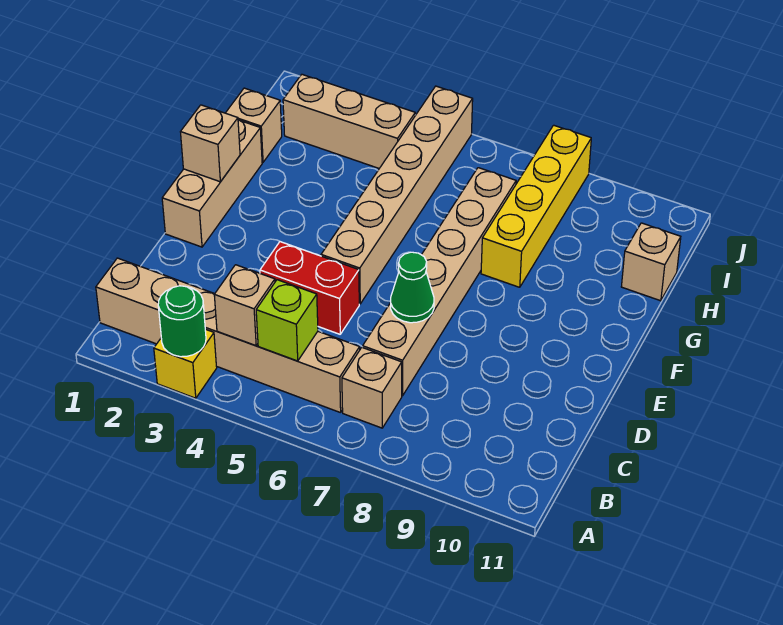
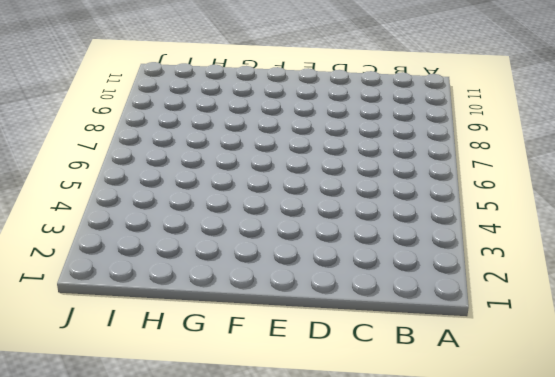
none -> yellow brick A3 level 1
none -> tan brick B1:B6 level 1
none -> tan brick B7 level 1

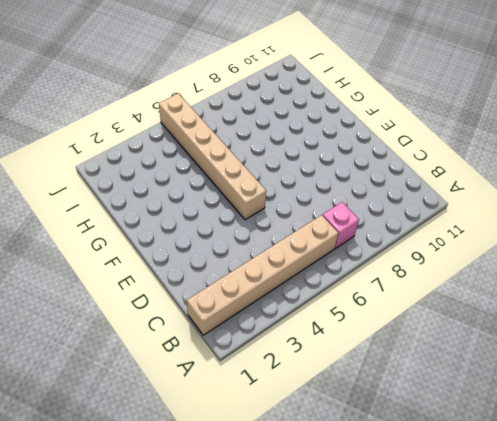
pink brick B7 level 1 -> tan brick B7 level 1
none -> yellow brick A3 level 1
none -> tan brick C7:H7 level 1
none -> red brick D4:D5 level 1

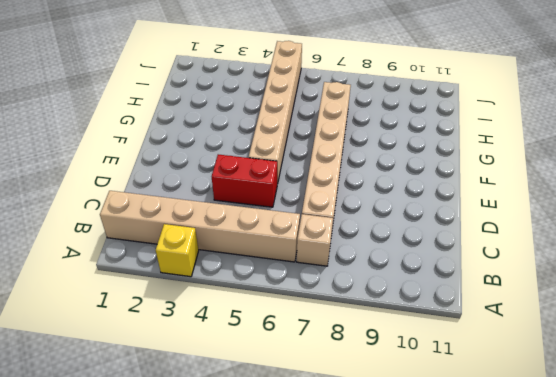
none -> tan brick E1:G1 level 1
none -> yellow brick G8:J8 level 1
none -> tan brick H1 level 1

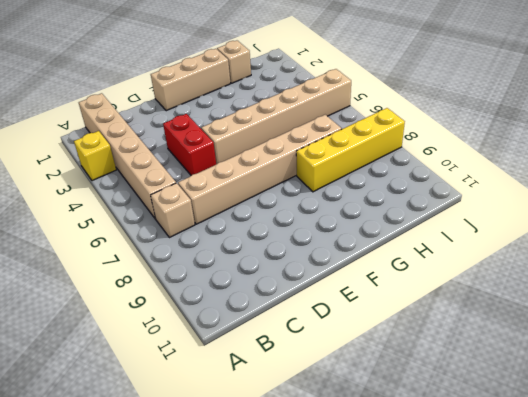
none -> tan brick H11 level 1
none -> tan brick I2:I4 level 1
none -> green round brick A3 level 2

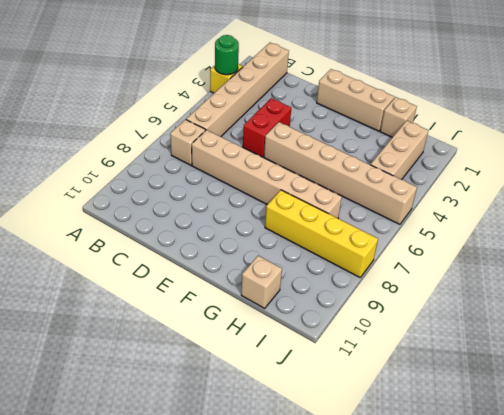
none -> tan brick B4 level 2
none -> lime brick B5 level 2
none -> green cone D7 level 2

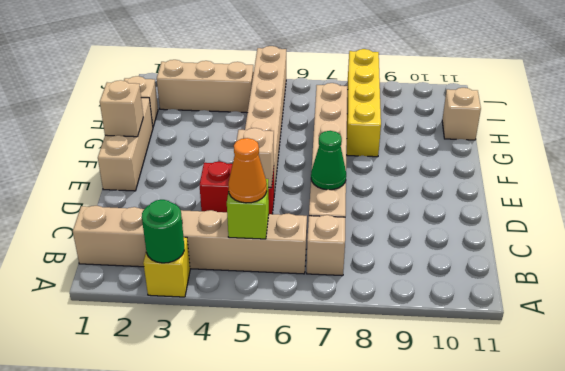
orange cone B5 level 3 -> none
tan brick D5 level 2 -> tan brick B4 level 2

